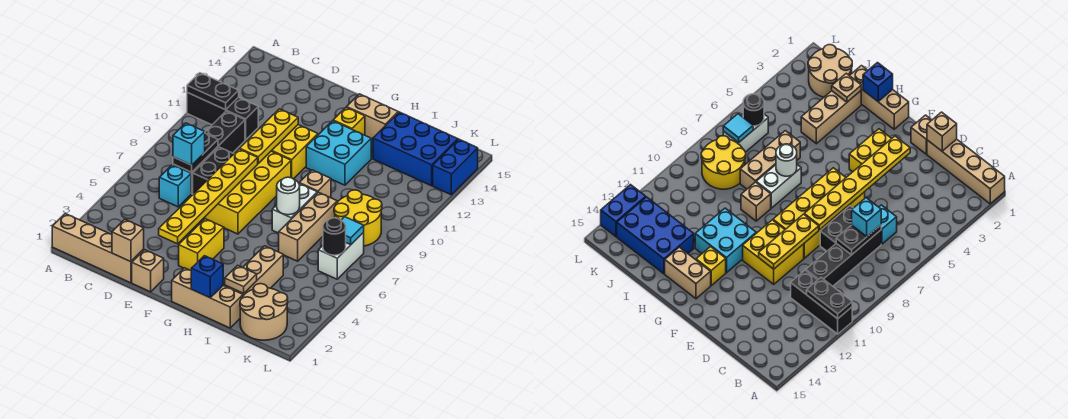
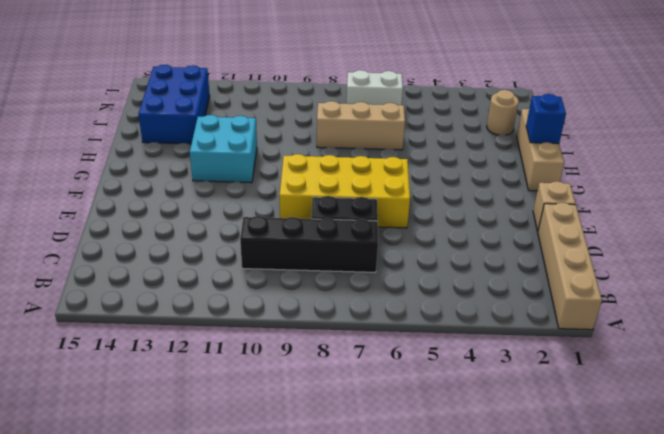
tan round brick J2 level 1 -> tan round brick J1:K2 level 1
none -> black brick A11:C11 level 1
none -> cyan brick C6 level 1
none -> yellow brick E10:F11 level 1
none -> yellow brick F3:F4 level 1

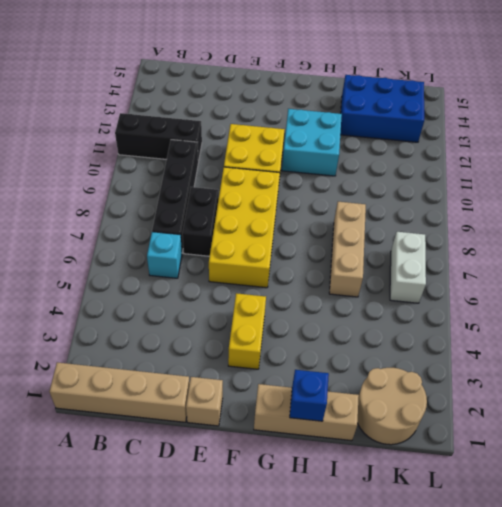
none -> yellow brick G13 level 1
none -> tan brick G14:H14 level 1
none -> white brick H7:H8 level 1
none -> tan brick H9 level 1

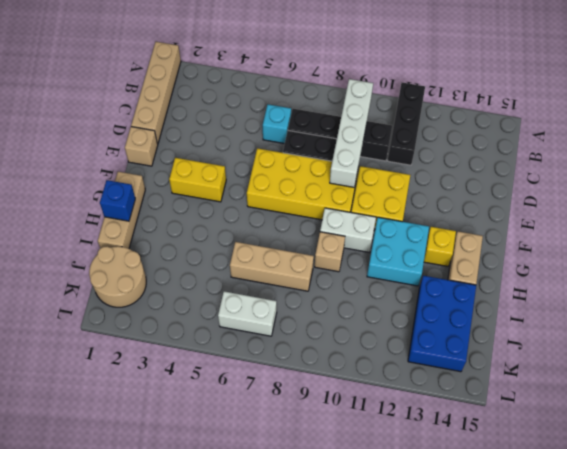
white brick B9:E9 level 2 -> yellow plate E9:E11 level 2
white brick G9:G10 level 1 -> white brick H7:H8 level 1
none -> tan brick I2:I4 level 1
none -> yellow round brick J8:K9 level 1
none -> blue brick L13:L14 level 1
none -> black plate A11:B11 level 2

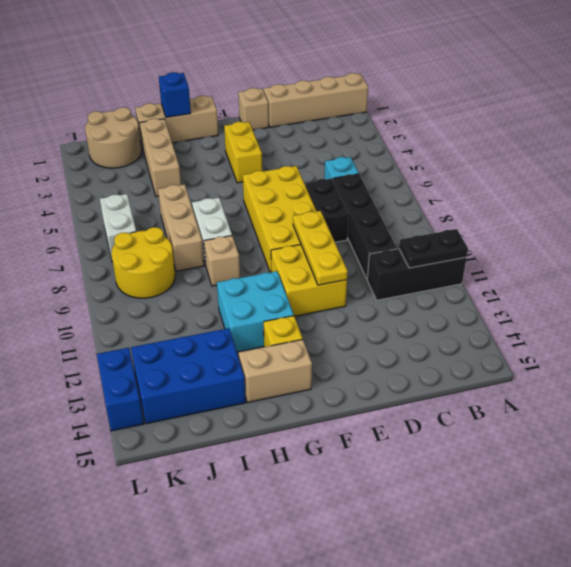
none -> black plate C7:C8 level 2
none -> tan brick D1 level 2
none -> yellow plate E3:E8 level 2
none -> white round brick H7 level 2

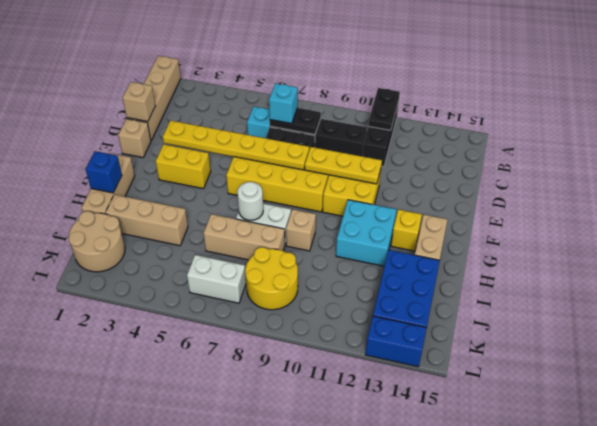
none -> tan plate I2 level 2
none -> black round brick K6 level 2
none -> cyan tile K7 level 2

